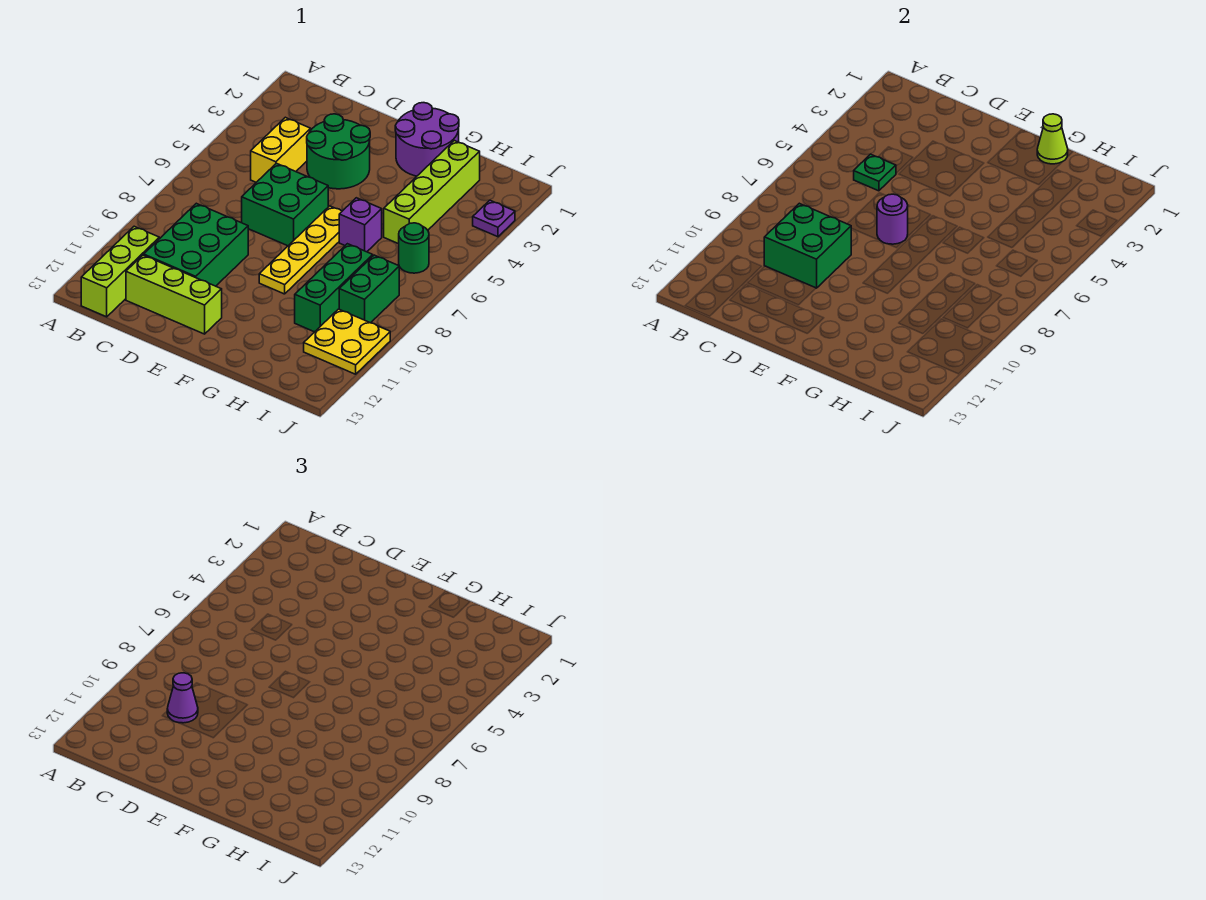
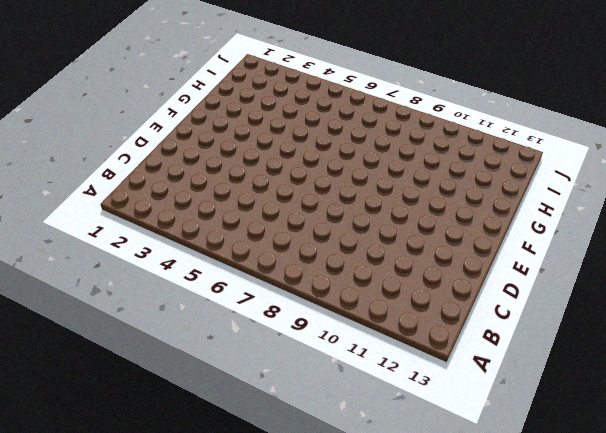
none -> lime brick B11:B13 level 1
none -> yellow brick C4:C5 level 1
none -> green brick C9:D11 level 1

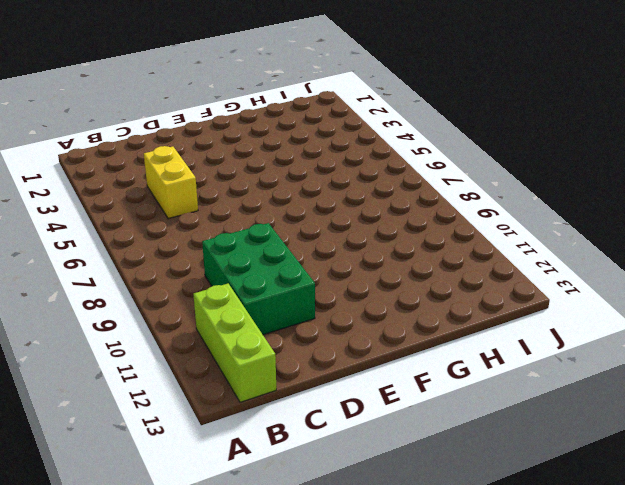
none -> lime brick C12:E12 level 1
none -> green round brick D3:E4 level 1
none -> green brick D6:E7 level 1

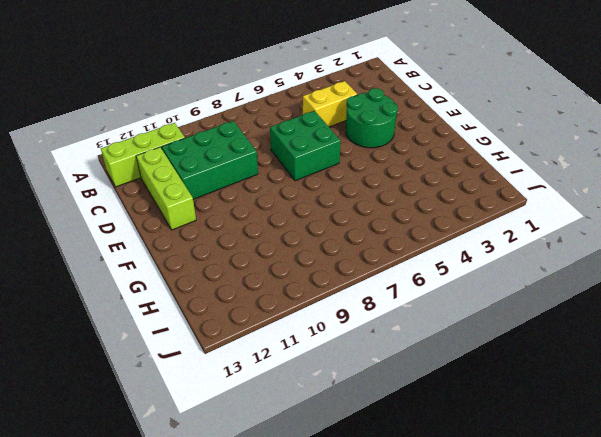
none -> purple round brick F1:G2 level 1
none -> yellow plate F6:F9 level 1
none -> purple brick G6 level 1

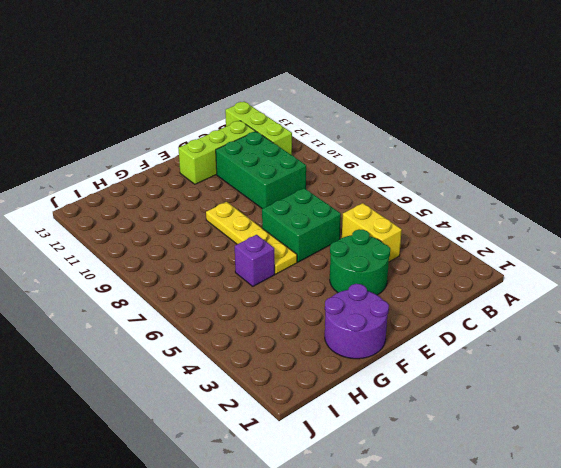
none -> lime brick H2:H5 level 1
none -> green brick H8:H10 level 1
none -> green round brick I6 level 1

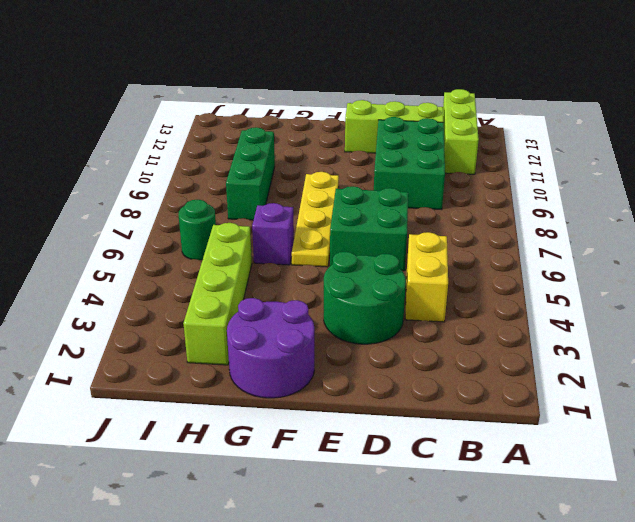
none -> green brick I8:I9 level 1
none -> yellow plate I10:J11 level 1
none -> purple plate J3 level 1

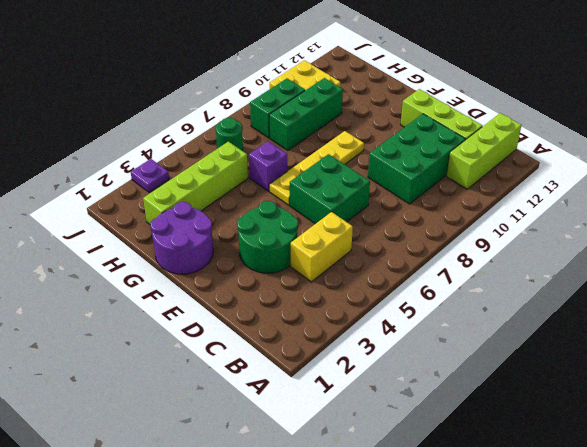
none -> green plate C5 level 2
none -> green brick C9:D10 level 2
none -> purple round brick E7 level 2

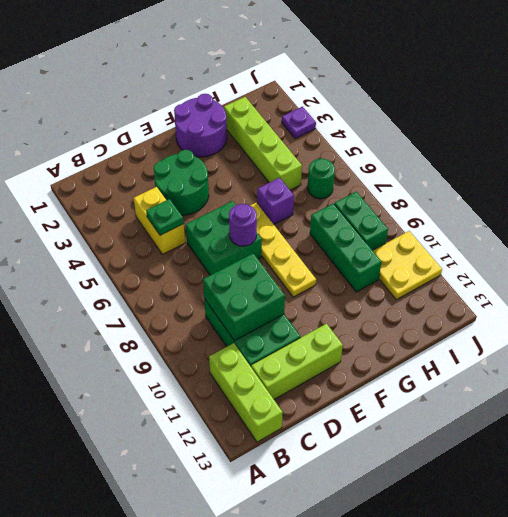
none -> lime cone G1 level 2
none -> purple cone C10 level 3

